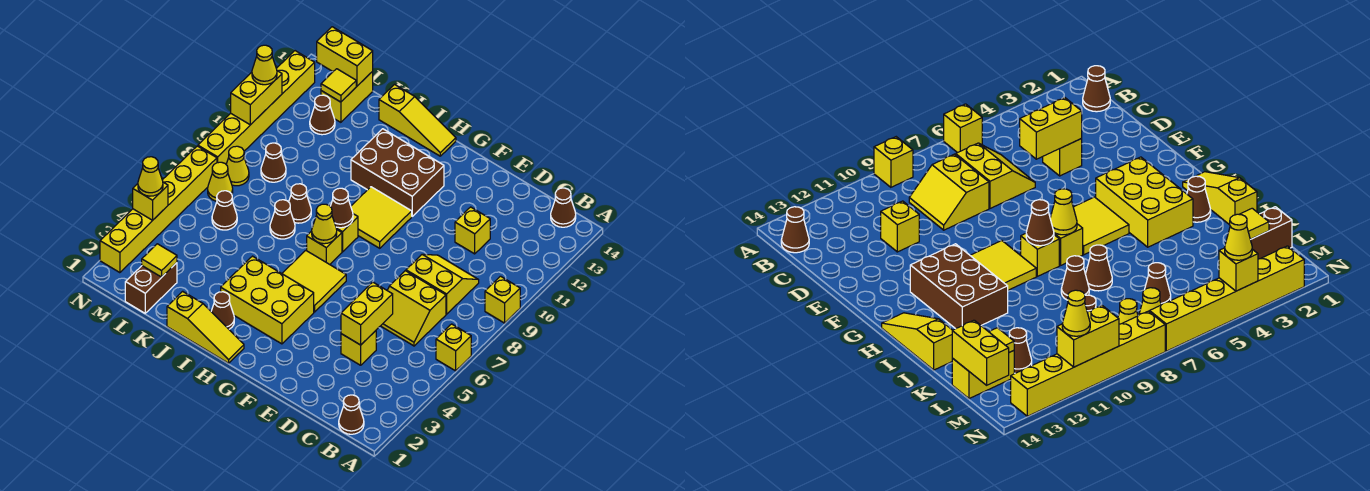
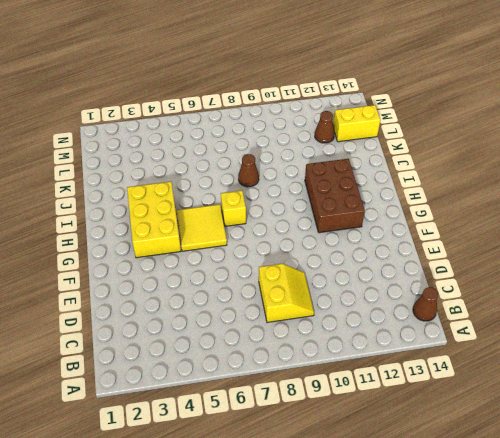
none -> yellow brick A6 level 1
none -> yellow brick A9 level 1
none -> brown cone B1 level 1
none -> yellow slope C6:D7 level 1 top 7

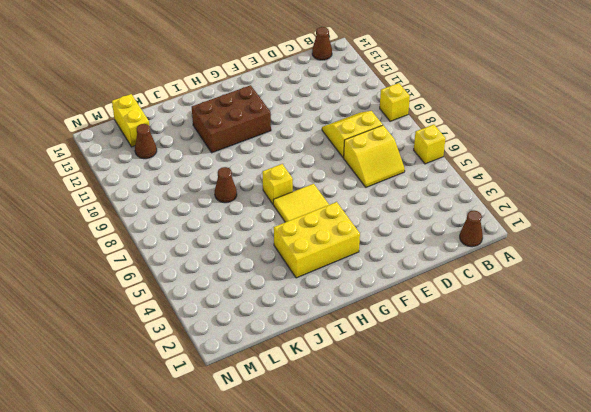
none -> yellow brick D4 level 1
none -> yellow brick D11 level 1
none -> yellow tile G9:H10 level 1
none -> yellow slope H1:J1 level 1 top J

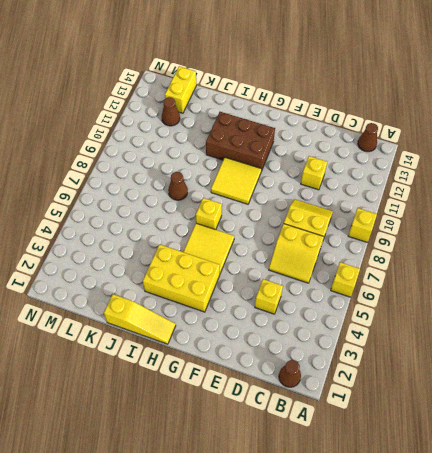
none -> yellow brick H8 level 1
none -> yellow slope H14:J14 level 1 top J
none -> brown cone I2 level 1
none -> brown cone J7 level 1

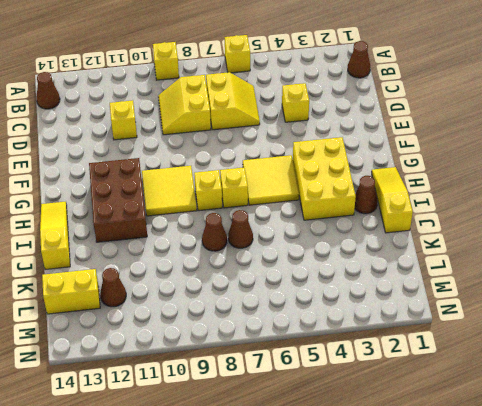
none -> brown brick L1:L2 level 1
none -> brown cone L6 level 1
none -> brown cone L9 level 1
none -> yellow cone M7 level 1

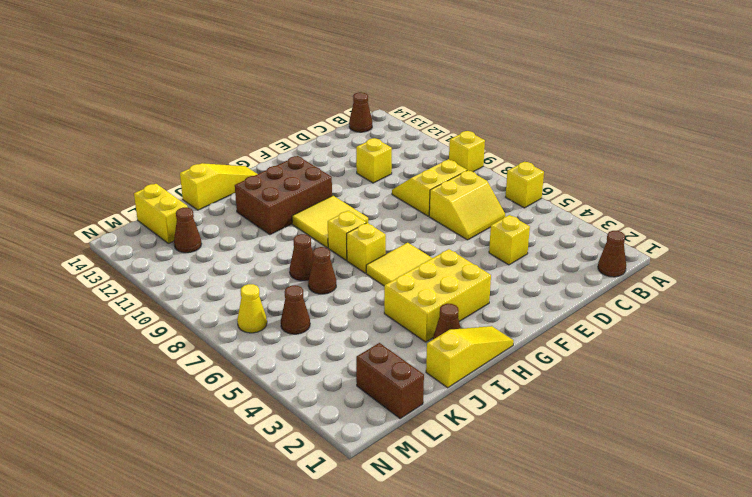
none -> brown cone L9 level 1
none -> yellow cone M8 level 1
none -> yellow brick N2:N7 level 1
none -> yellow brick N8:N13 level 1

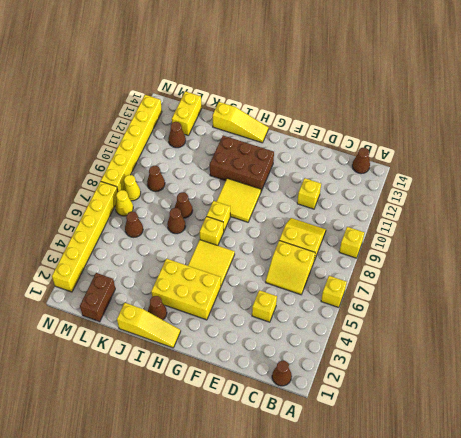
none -> yellow brick D4:D5 level 2
none -> yellow cone H7 level 2
none -> brown cone H8 level 2
none -> yellow tile L2 level 2

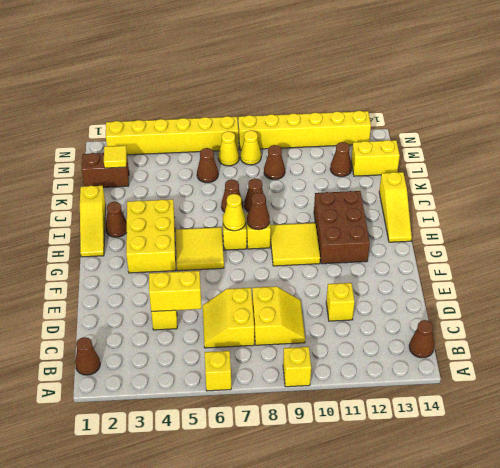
none -> yellow tile L13 level 2
none -> yellow brick L14:M14 level 2
none -> yellow brick N4 level 2
none -> yellow brick N10:N11 level 2

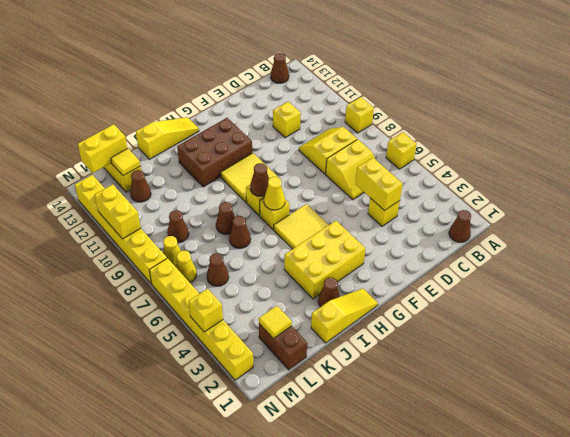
none -> yellow cone N4 level 3
none -> yellow cone N11 level 3

